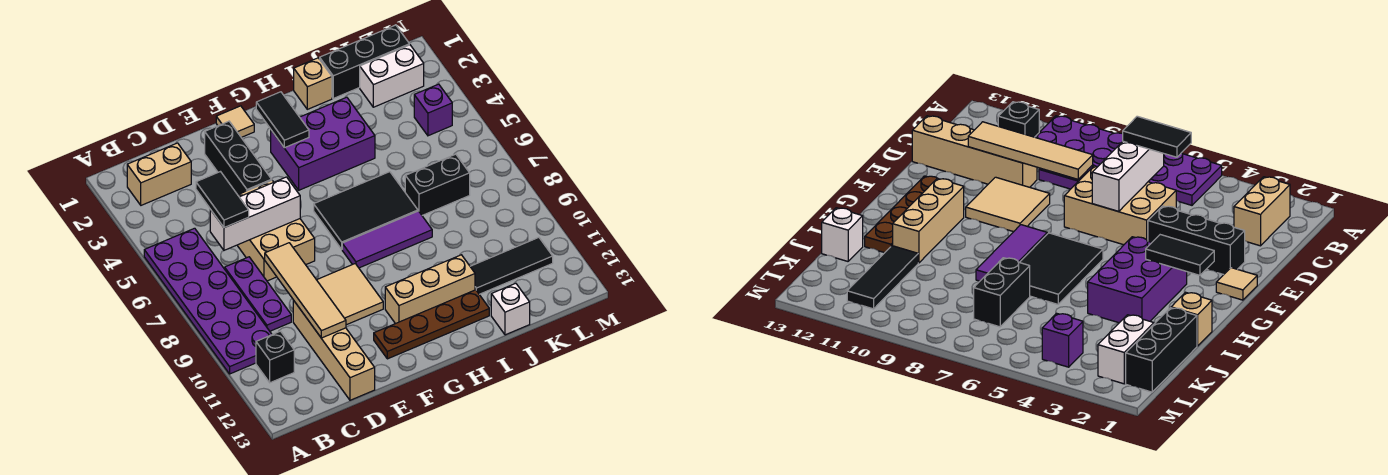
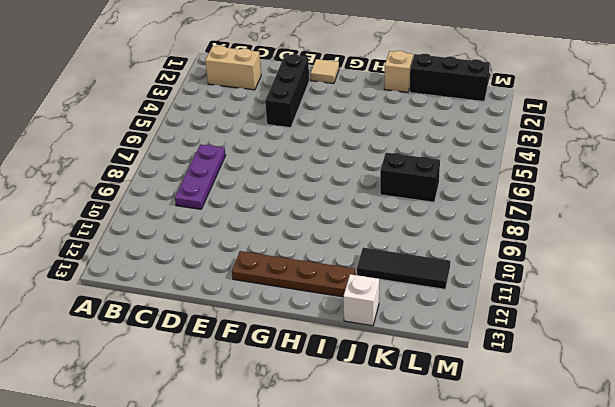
none -> purple plate A5:B10 level 1
none -> black brick B11 level 1
none -> tan brick D5:E7 level 1

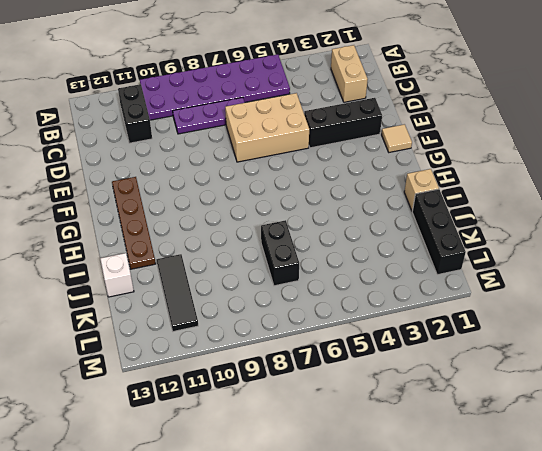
black brick B11:C11 level 1 -> black brick B11 level 1
none -> tan brick D10:D13 level 1
none -> tan tile E9:F10 level 1
none -> purple brick G3:I4 level 1

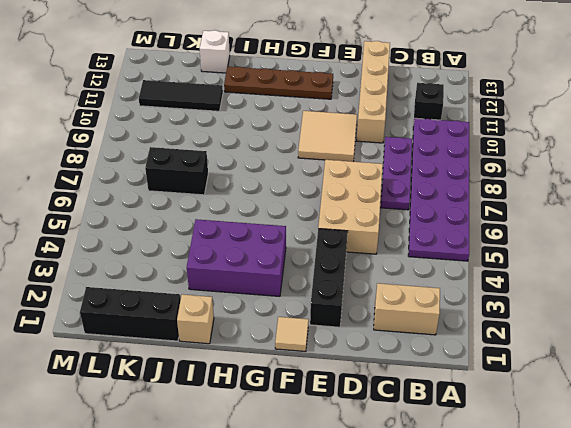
none -> black tile G6:I7 level 1
none -> purple tile G8:I8 level 1
none -> tan brick G11:I11 level 1

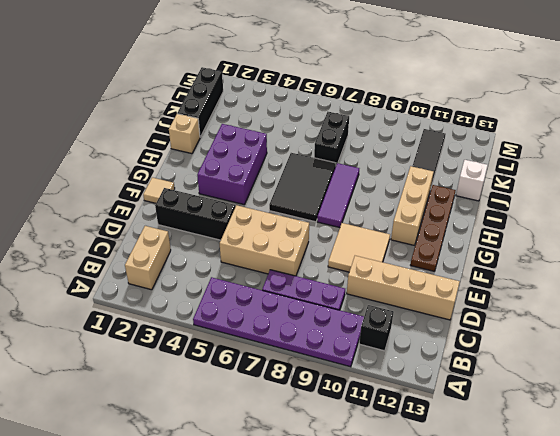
none -> white brick K2:L2 level 1
none -> purple brick L4 level 1
none -> white brick C6:E6 level 2

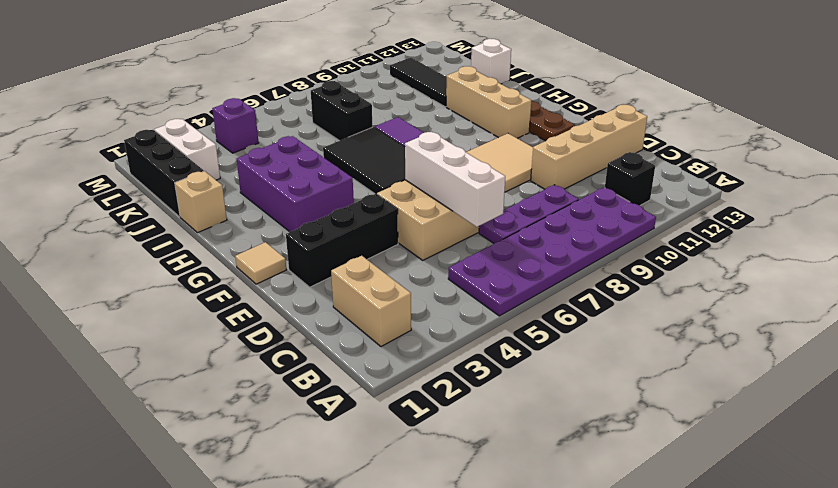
none -> tan tile D8:D11 level 2
none -> black tile G2:G3 level 2
none -> black tile C5:C6 level 3

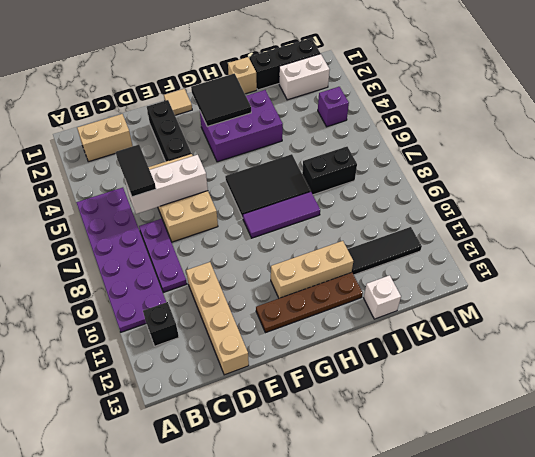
black tile G2:H3 level 2 -> black tile G2:G3 level 2
none -> tan tile E9:F10 level 1
none -> tan tile D8:D11 level 2

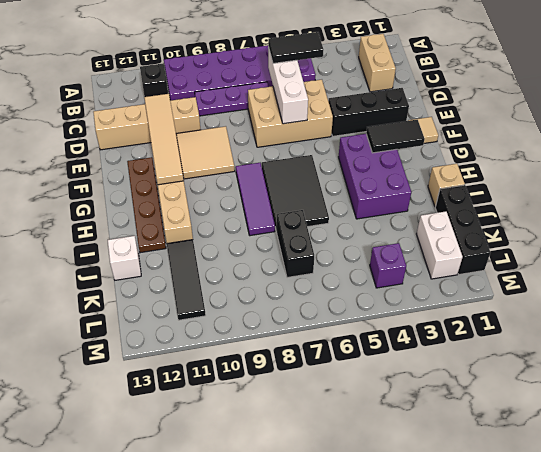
tan tile D11:G11 level 2 -> tan tile D8:D11 level 2

